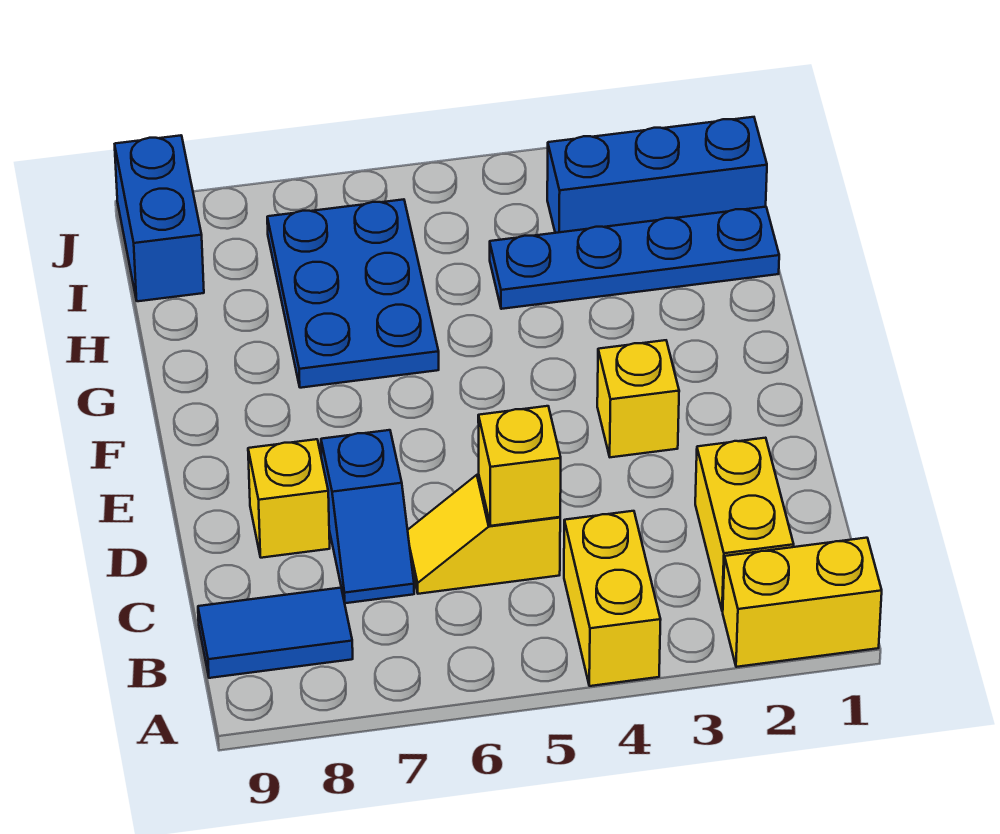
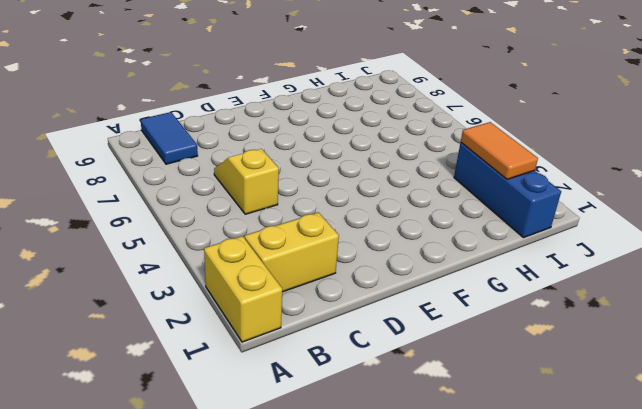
orange tile I2:I3 level 2 -> none
none -> yellow brick A4:B4 level 1
none -> blue slope C7:D7 level 1 top D
none -> yellow brick D8 level 1

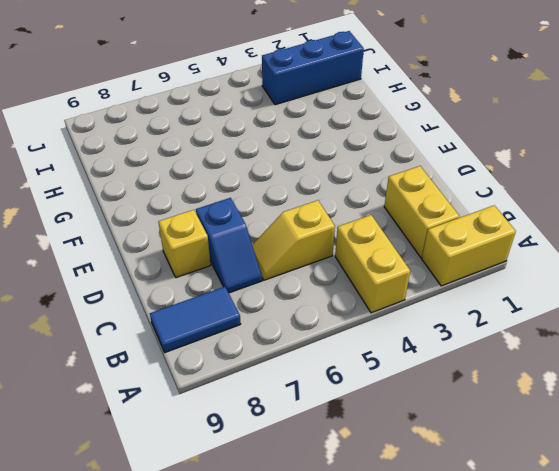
none -> yellow brick E3 level 1
none -> blue plate G6:I7 level 1
none -> blue plate H1:H4 level 1

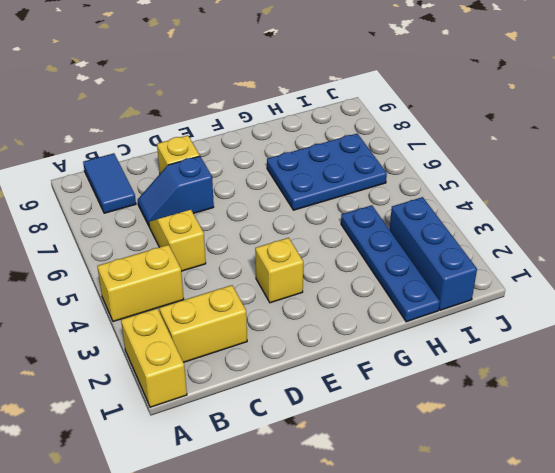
none -> blue brick I9:J9 level 1
none -> yellow brick C5 level 2

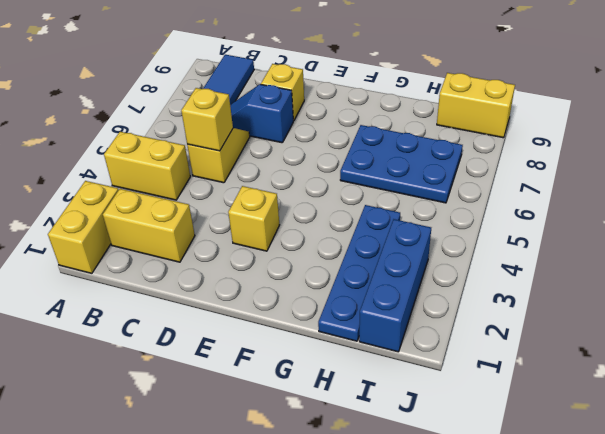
yellow brick I9:J9 level 1 -> blue brick I9:J9 level 1

